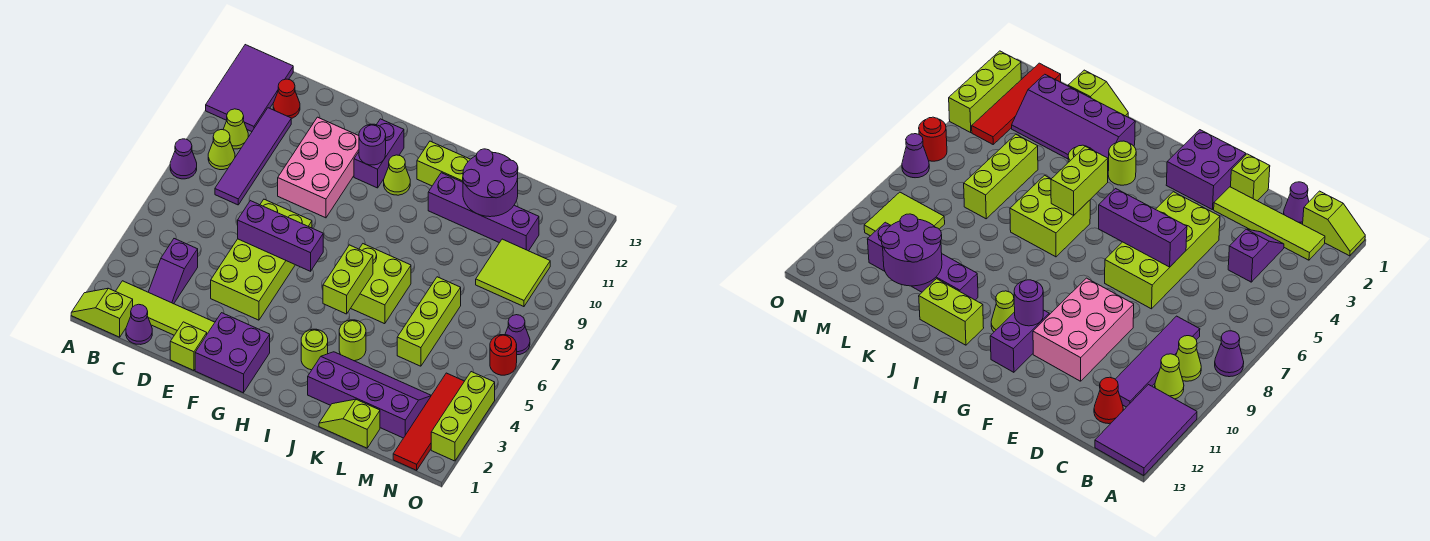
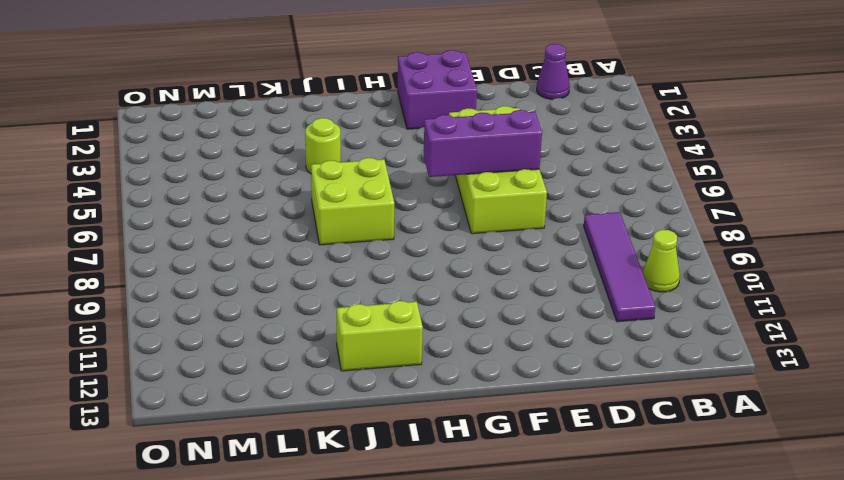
none -> lime slope A1:B1 level 1 top B
none -> purple cone A8 level 1
none -> purple tile A11:B13 level 1
none -> lime tile B2:E2 level 1

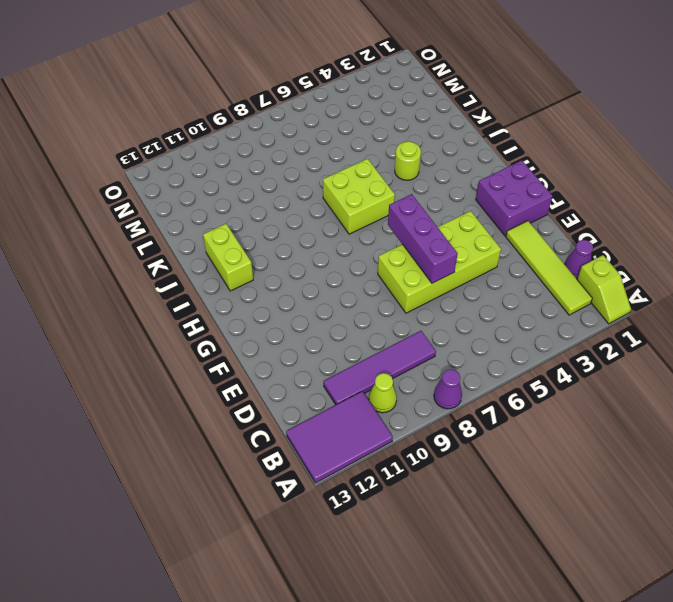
none -> lime cone B9 level 1
none -> purple slope C3:C4 level 1 top 4
none -> red cone C12 level 1
none -> lime brick E1 level 1

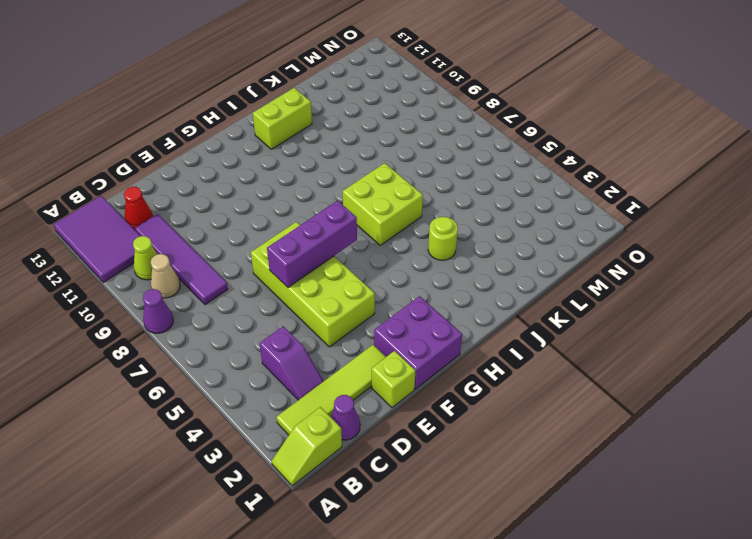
tan cone B9 level 1 -> lime cone B9 level 1
none -> pink brick E9:F11 level 1
none -> purple brick G11:G12 level 1
none -> lime cone H11 level 1
none -> lime round brick I3 level 1

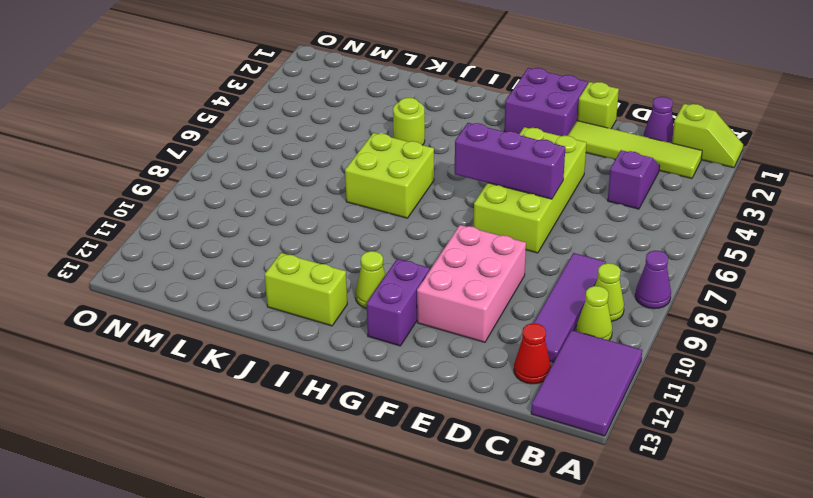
none -> lime round brick I3 level 1
none -> purple slope J2:M3 level 1 top 2
none -> purple brick J11:M11 level 1
none -> lime slope K1:L1 level 1 top L

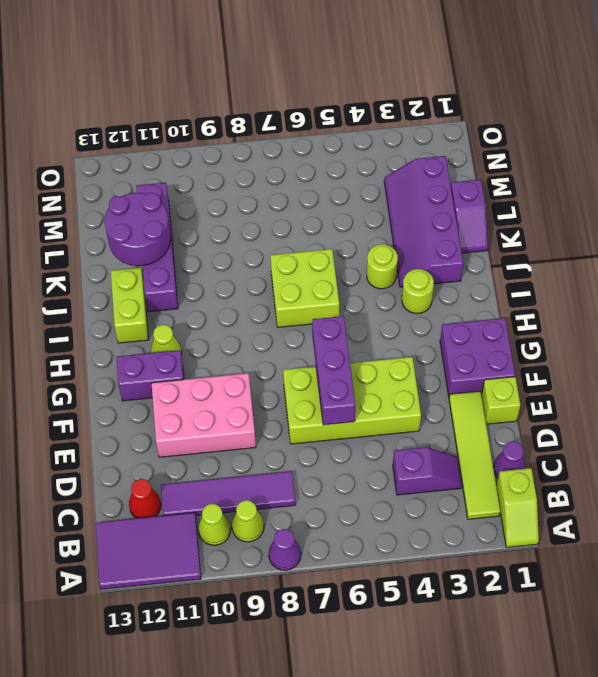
purple slope K1:L1 level 1 top L -> lime slope K1:L1 level 1 top L
none -> lime brick L5:L7 level 1
none -> lime tile M9:N10 level 1
none -> red tile N1:N4 level 1
none -> lime brick O2:O4 level 1

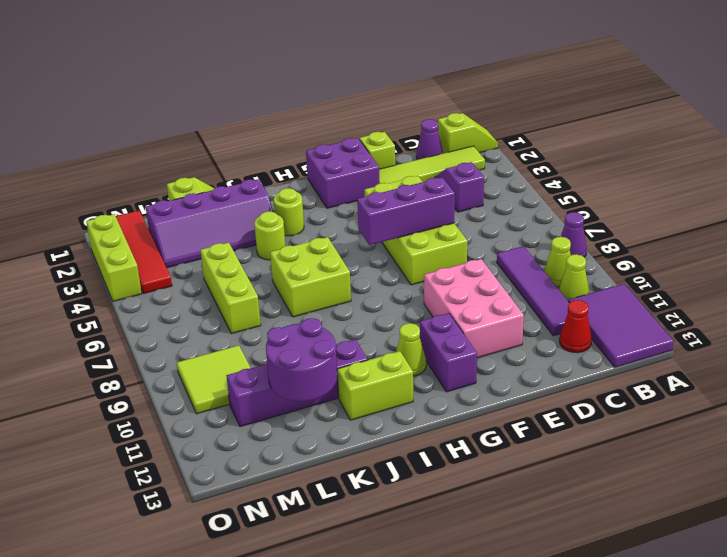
none -> red round brick O6 level 1
none -> purple cone O7 level 1
none -> purple round brick G11 level 2
none -> lime brick I5:I6 level 2

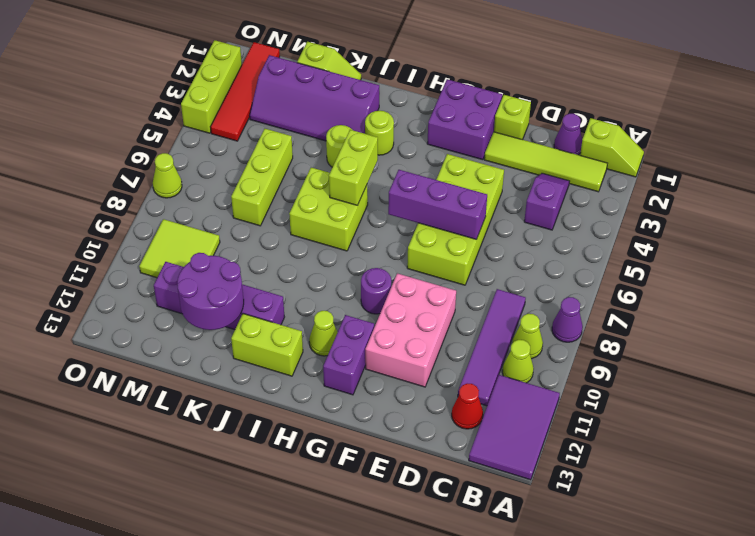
purple round brick G9 level 1 -> purple round brick G11 level 2
lime cone O7 level 1 -> purple cone O7 level 1
none -> red round brick O6 level 1

